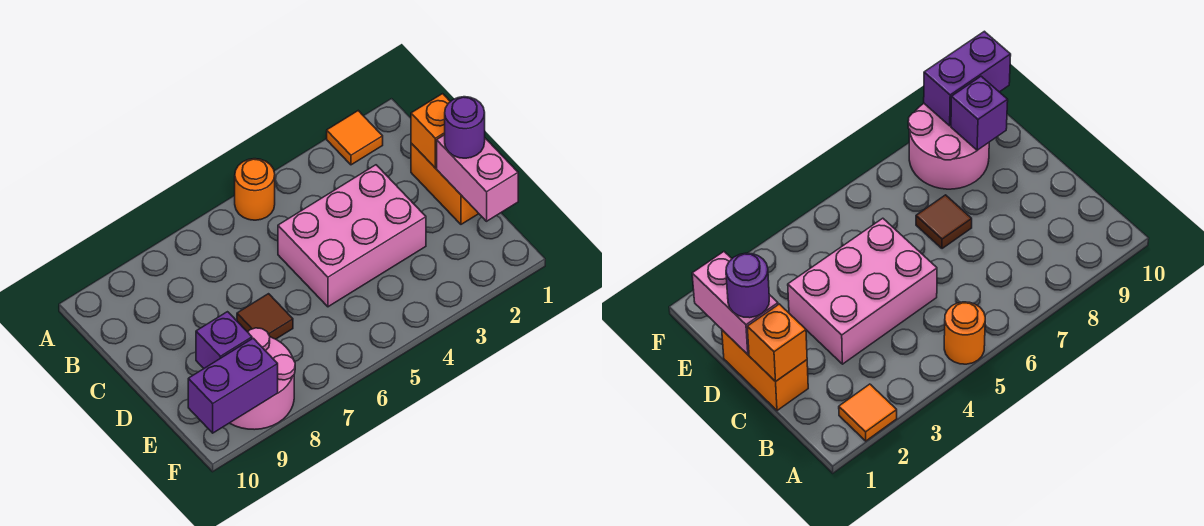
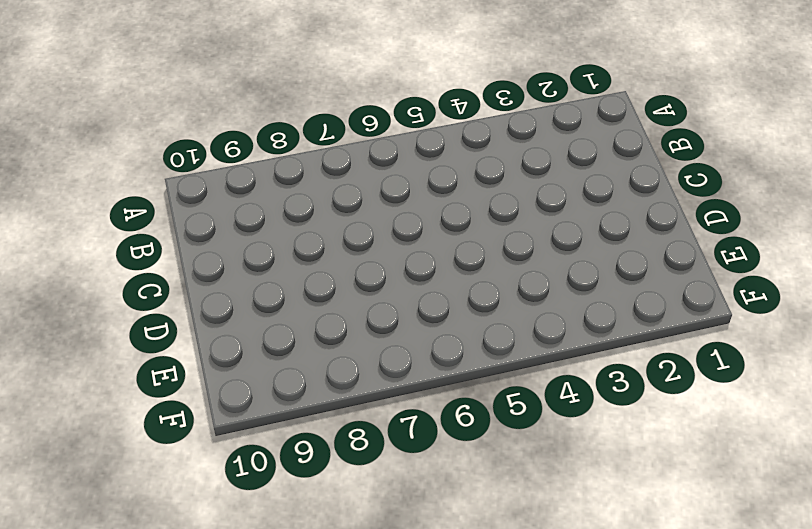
none -> orange tile A2 level 1
none -> orange round brick A5 level 1

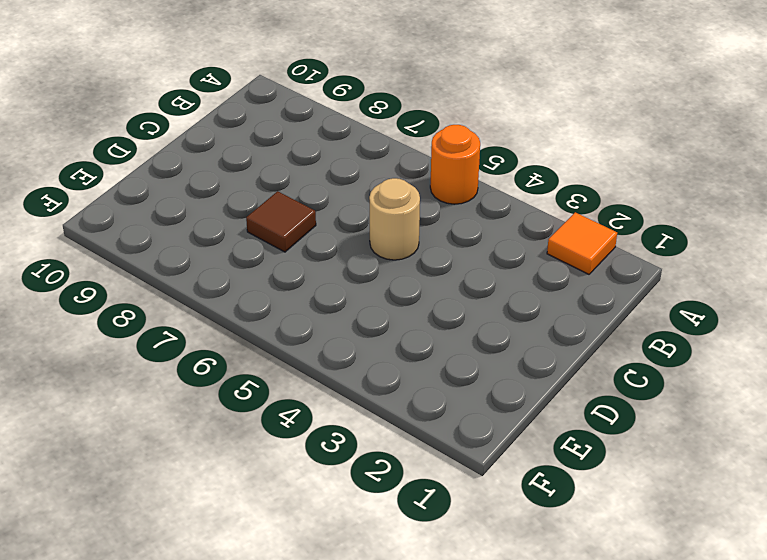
tan round brick C5 level 1 -> pink brick C3:D5 level 1
none -> orange brick C1:D1 level 1
none -> pink round brick E8:F9 level 1

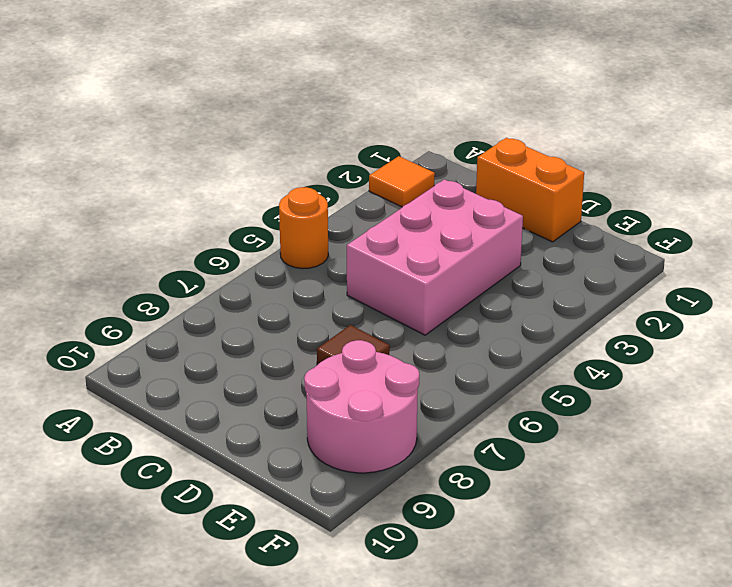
none -> orange brick C1 level 2
none -> pink brick D1:E1 level 2

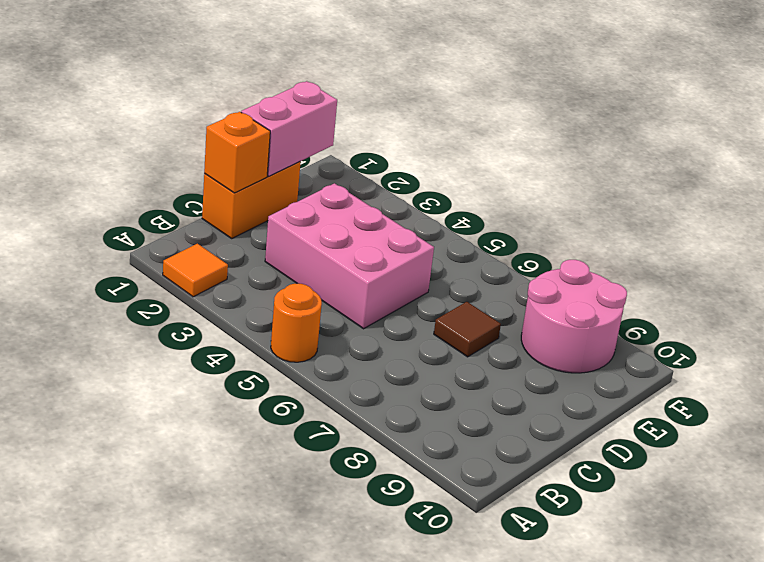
none -> purple brick E9 level 2
none -> purple brick F9:F10 level 2

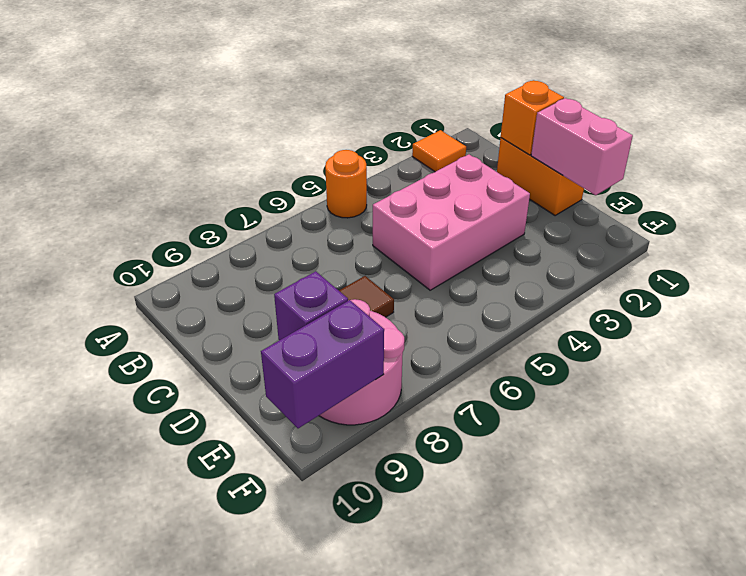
none -> purple round brick D1 level 3

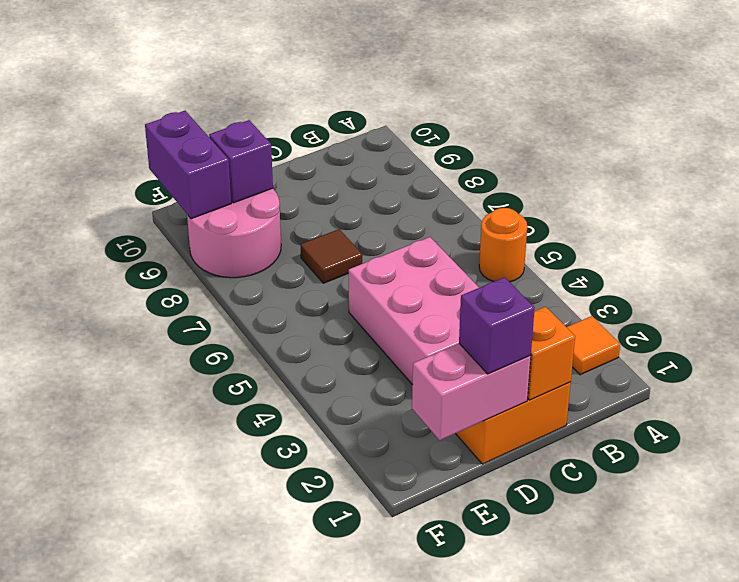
purple brick D1 level 3 -> purple round brick D1 level 3

